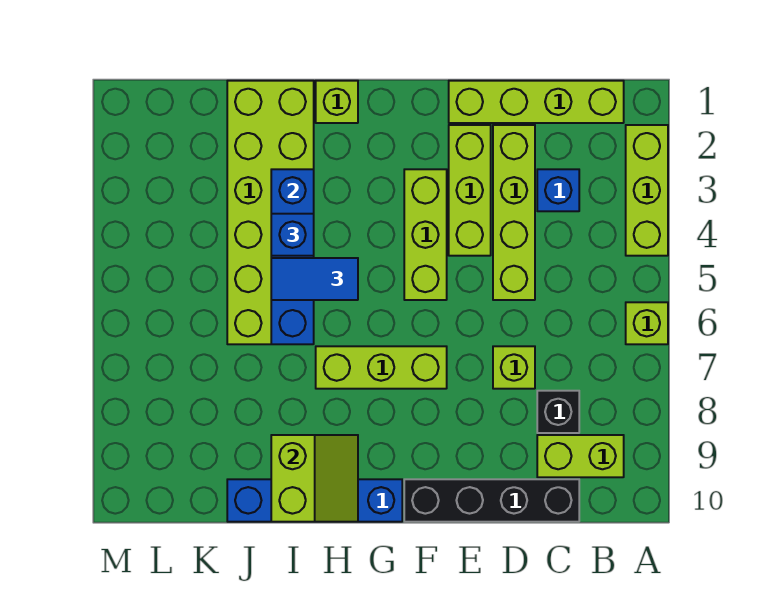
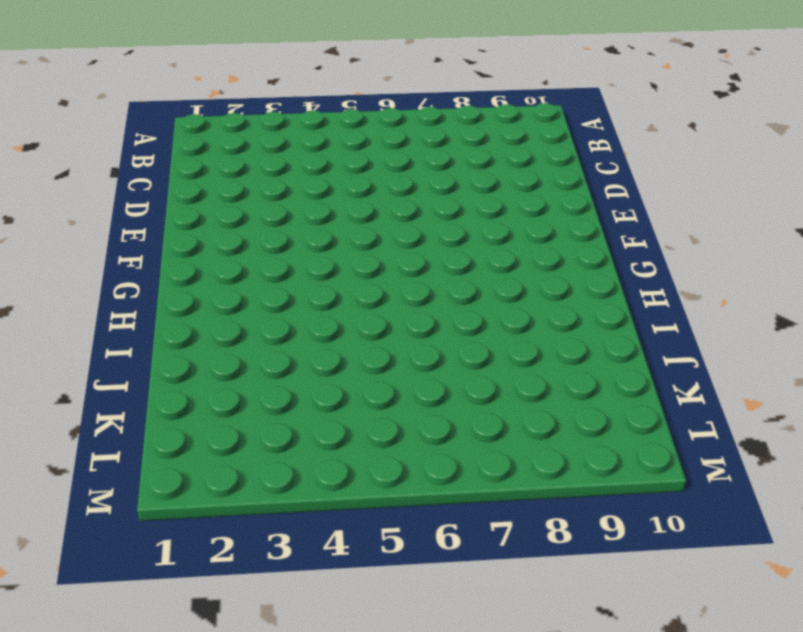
none -> lime brick A2:A4 level 1
none -> lime brick A6 level 1
none -> lime brick B1:E1 level 1

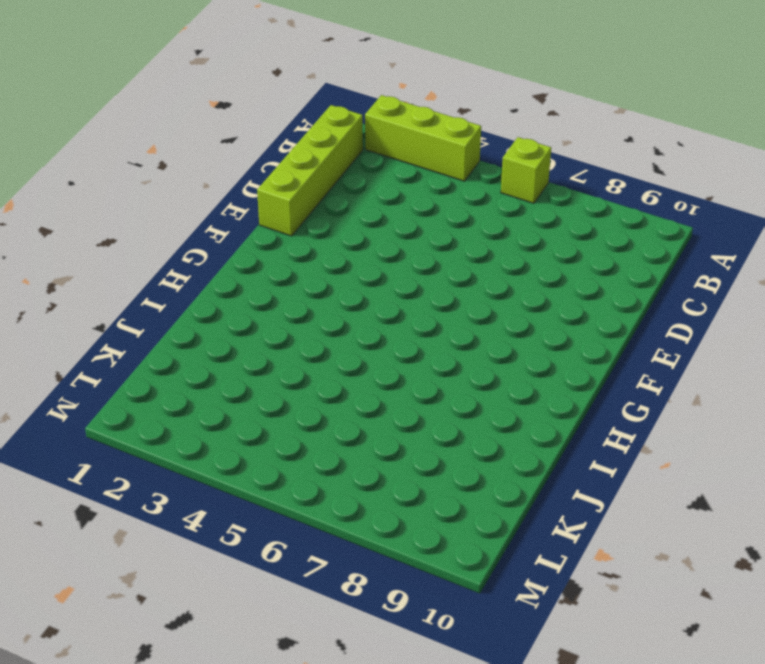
none -> lime brick B9:C9 level 1
none -> blue brick C3 level 1
none -> black brick C8 level 1

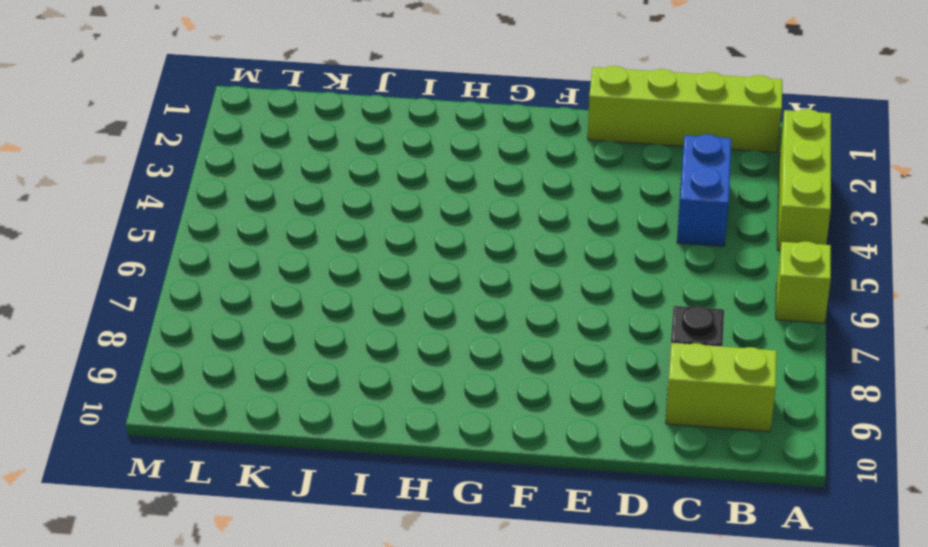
blue brick C3:C4 level 1 -> blue brick C3 level 1
none -> black brick C10:F10 level 1
none -> lime brick D2:D5 level 1
none -> lime brick D7 level 1

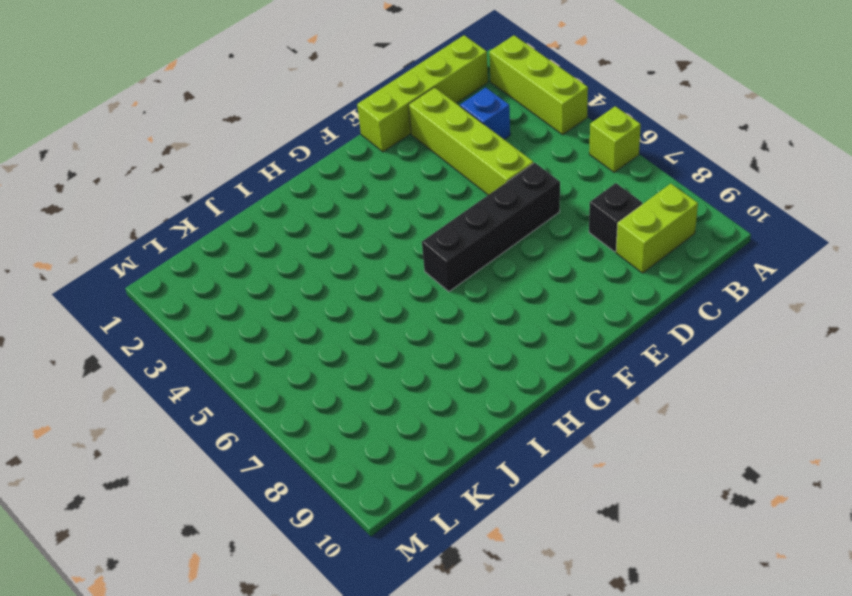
black brick D6:G6 level 1 -> black brick C10:F10 level 1
none -> lime brick D7 level 1
none -> lime brick E2:E4 level 1
none -> lime brick F3:F5 level 1

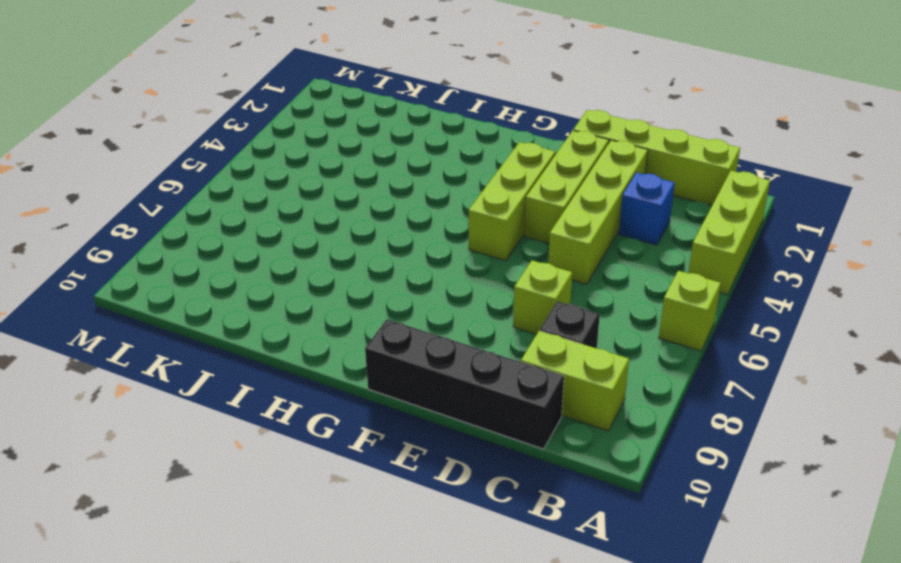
none -> lime brick F7:H7 level 1
none -> blue brick G10:J10 level 1
none -> lime brick H1 level 1

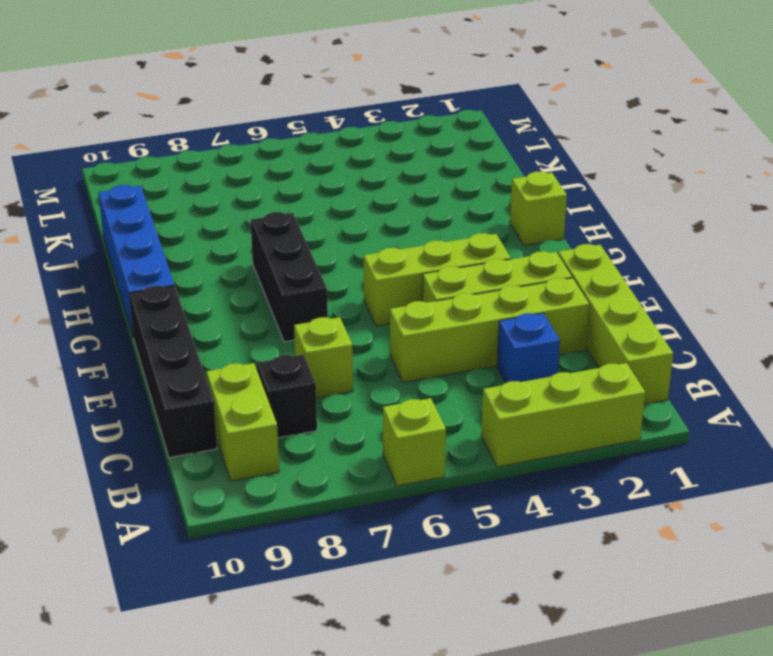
black brick F7:H7 level 1 -> lime brick F7:H7 level 1
none -> lime brick I1:J6 level 1
none -> lime slope H9:I10 level 2 top I
none -> blue brick I3:I6 level 2

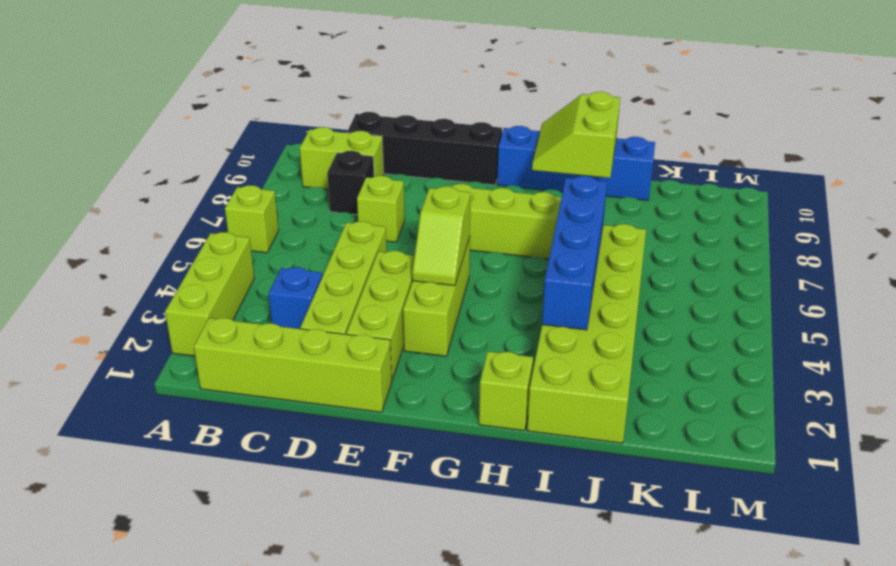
lime slope F4:F5 level 2 top 5 -> none
none -> blue tile H5:I5 level 3
none -> blue brick I4 level 3

